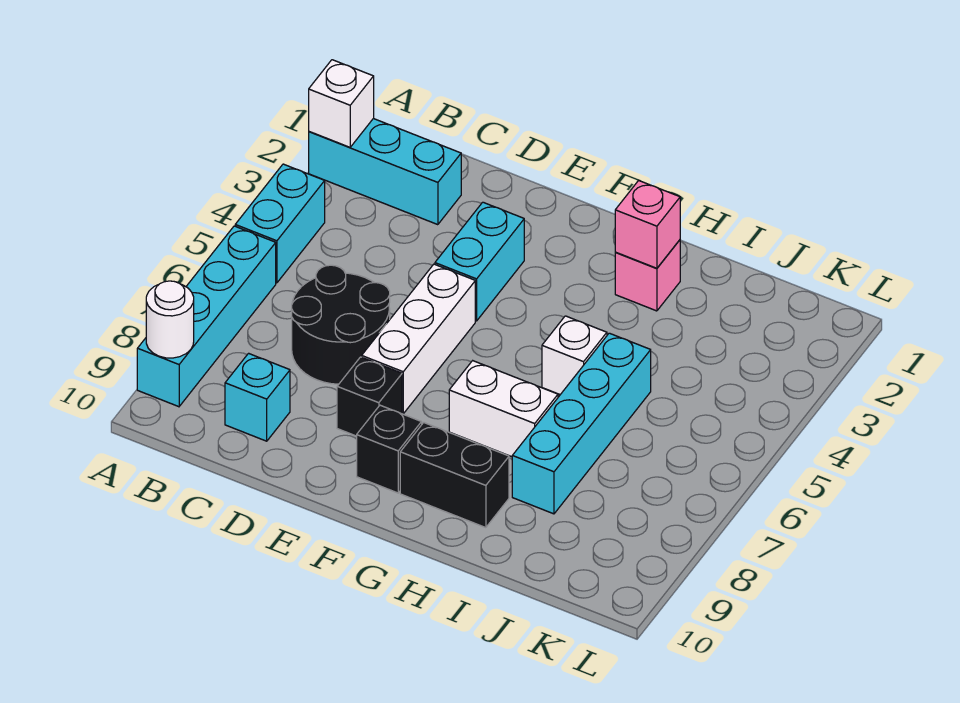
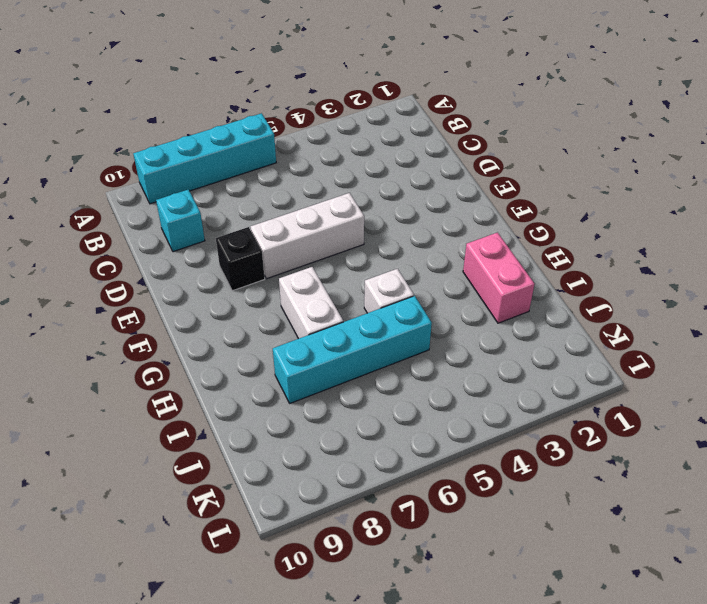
pink brick H2:I2 level 1 -> pink brick H2 level 1
none -> cyan brick A2:C2 level 1
none -> cyan brick A4:A5 level 1
none -> black round brick C6:D7 level 1

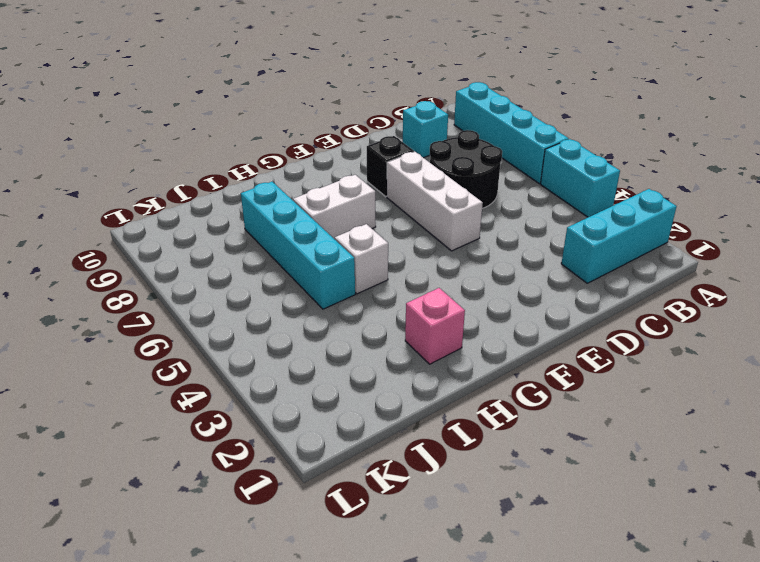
none -> cyan brick E3:E4 level 1
none -> black brick F9 level 1
none -> black brick G9:H9 level 1

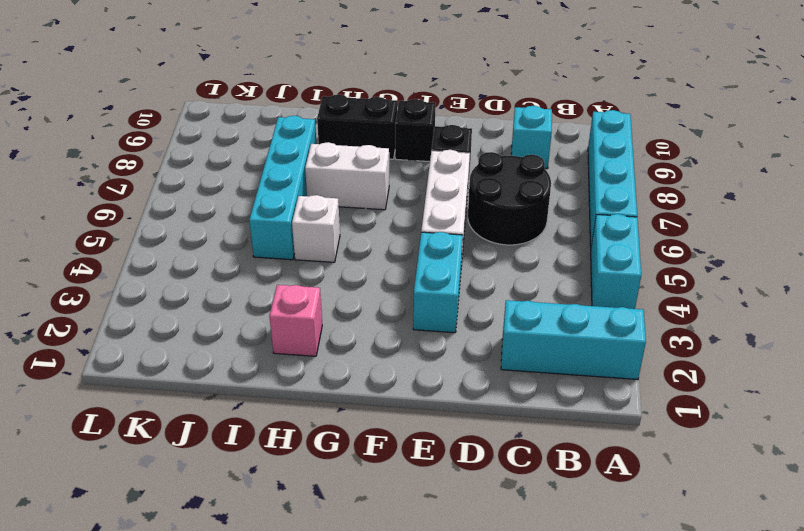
none -> white brick A2 level 2
none -> white round brick A9 level 2
none -> pink brick H2 level 2

